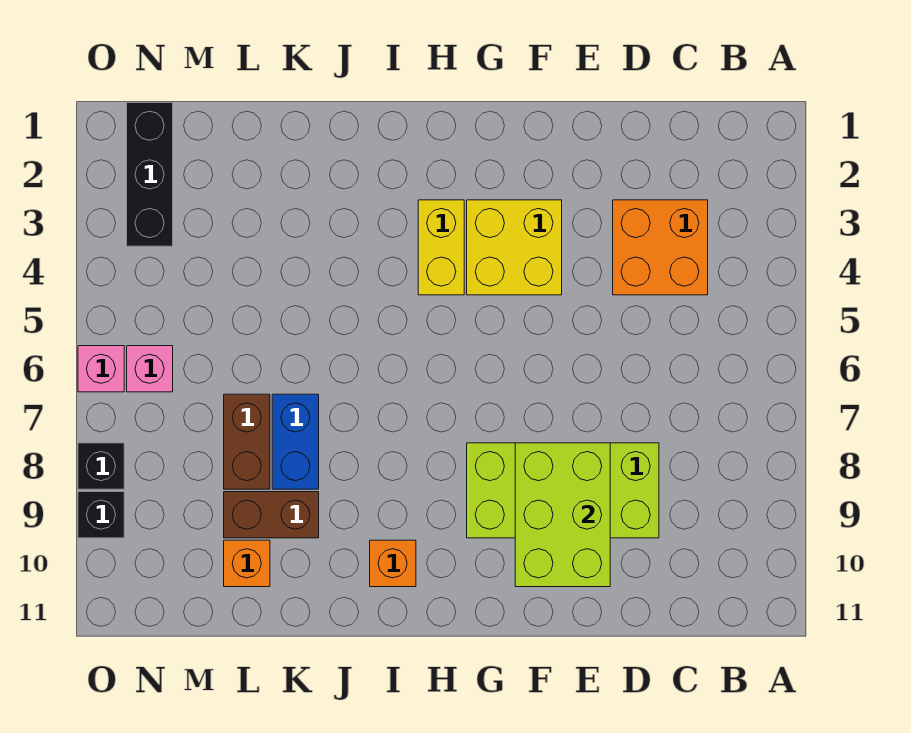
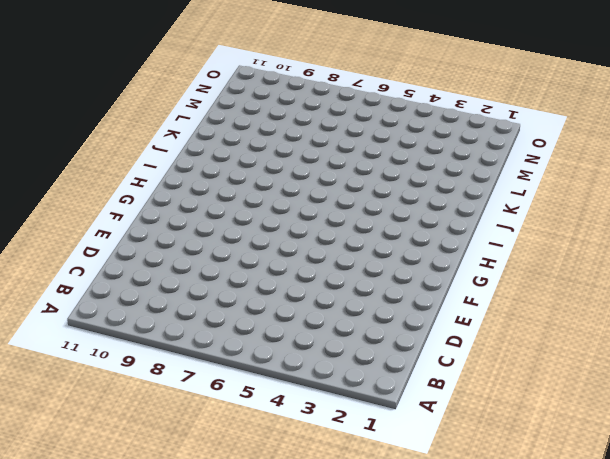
none -> orange brick C3:D4 level 1
none -> lime brick D8:G9 level 1
none -> yellow brick F3:G4 level 1

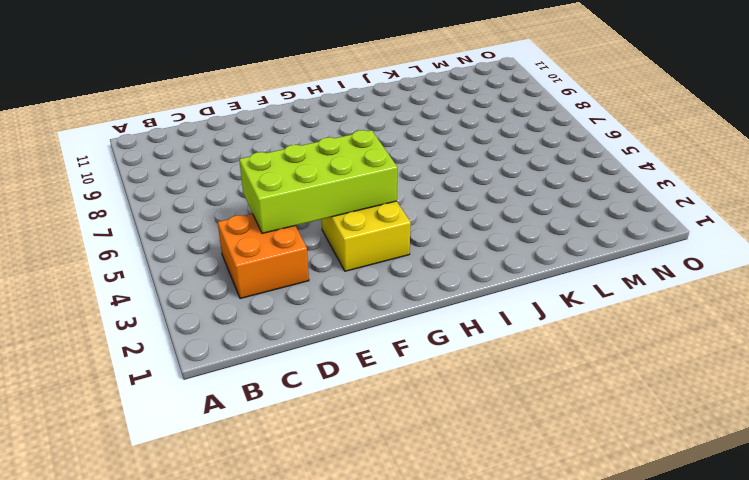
lime brick D4:G5 level 2 -> lime brick D8:G9 level 1
none -> yellow brick H3:H4 level 1
none -> orange brick I10 level 1
none -> blue brick K7:K8 level 1

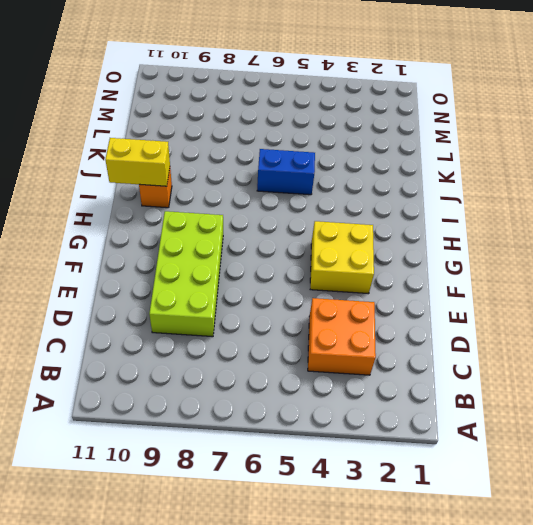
yellow brick I10:I11 level 2 -> yellow brick H3:H4 level 1
blue brick J5:J6 level 1 -> blue brick K7:K8 level 1
none -> brown brick K9:L9 level 1
none -> brown brick L7:L8 level 1
none -> orange brick L10 level 1

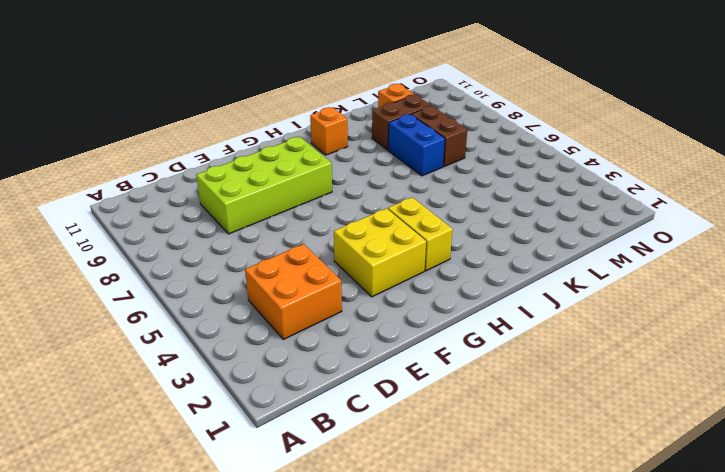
none -> black brick N1:N3 level 1
none -> pink brick N6 level 1
none -> pink brick O6 level 1

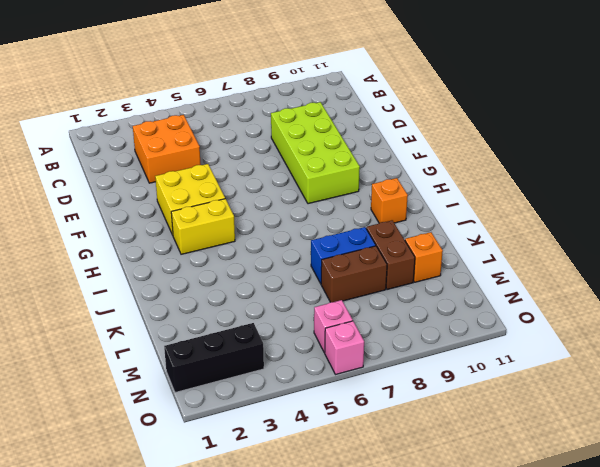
none -> black brick O8 level 1
none -> black brick O9 level 1
none -> lime brick E8:F10 level 2

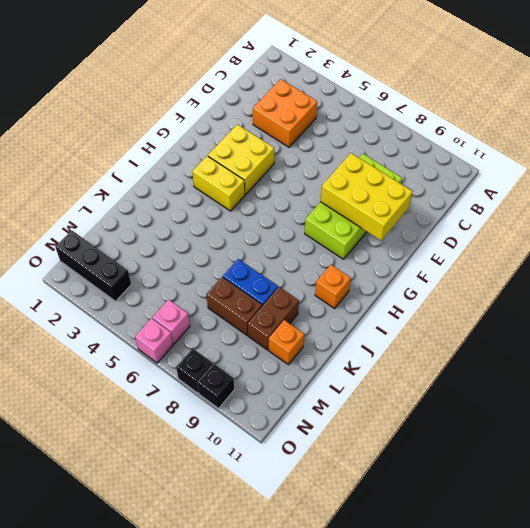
yellow brick E8:F10 level 2 -> lime brick E8:F10 level 2

